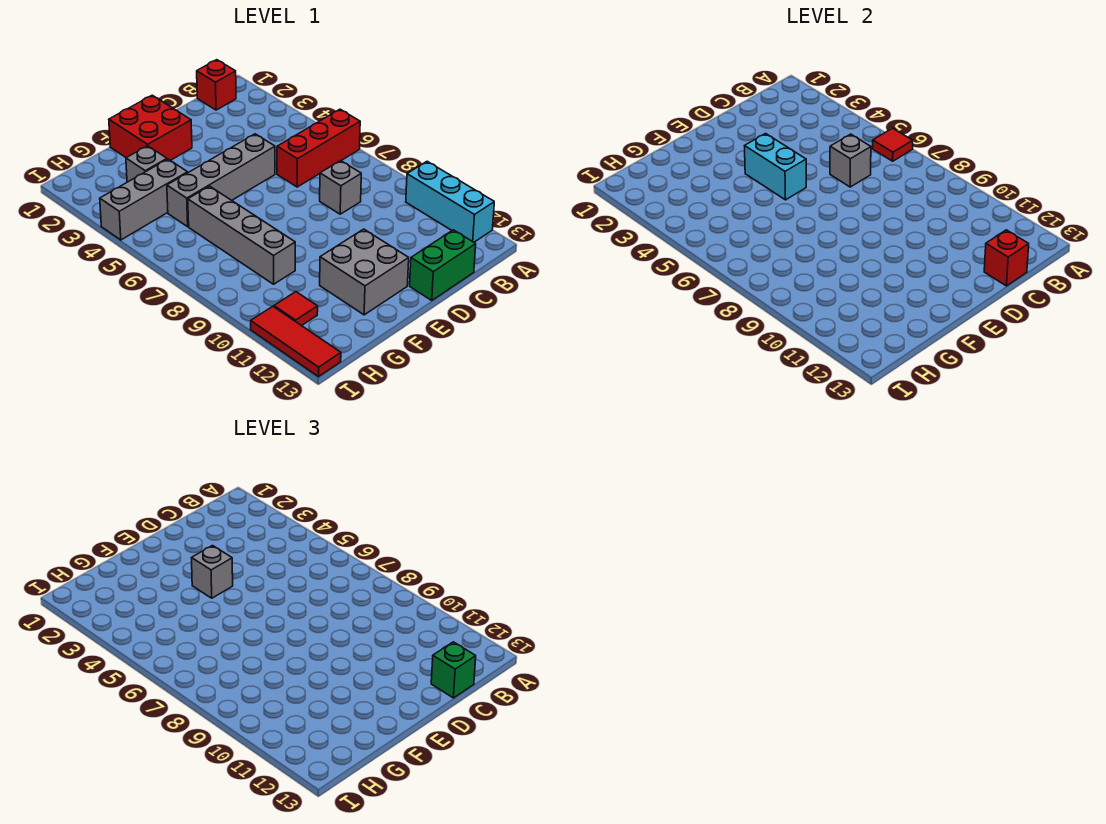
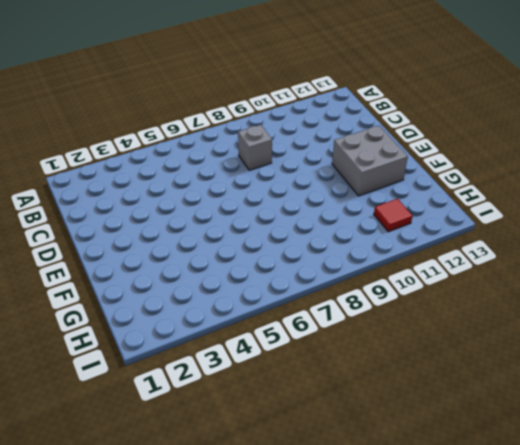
none -> red brick A6:C6 level 1
none -> cyan brick A10:A12 level 1
none -> red brick B1 level 1

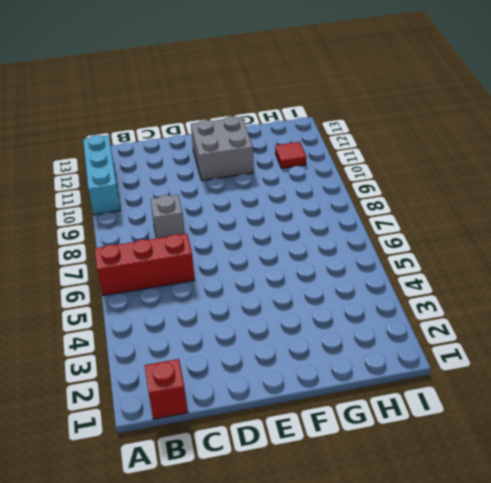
none -> green brick C13:D13 level 1
none -> grey brick D5:G5 level 1
none -> red brick E1:F2 level 1

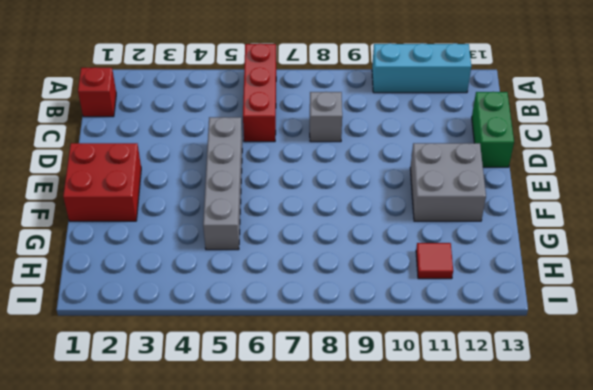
none -> grey brick G3 level 1
none -> grey brick G4:I4 level 1
none -> grey brick G6:G9 level 1

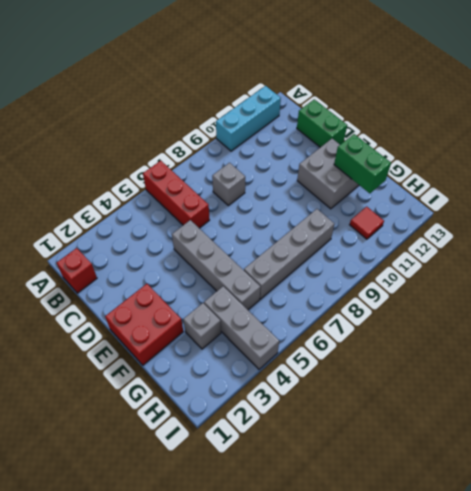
green brick F12:G12 level 2 -> none
none -> red tile I11:I13 level 1
none -> red tile A6 level 2
none -> grey brick C6 level 2

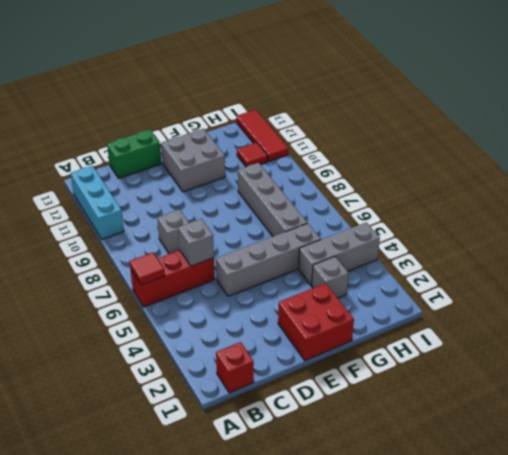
none -> red brick C13 level 2
none -> cyan brick E4:E5 level 2
none -> green brick C13 level 3

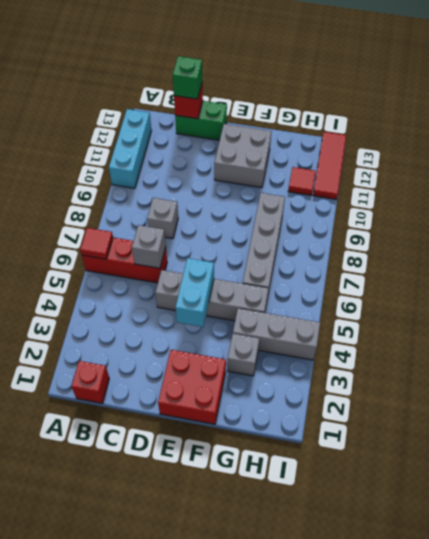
none -> grey brick E4 level 3

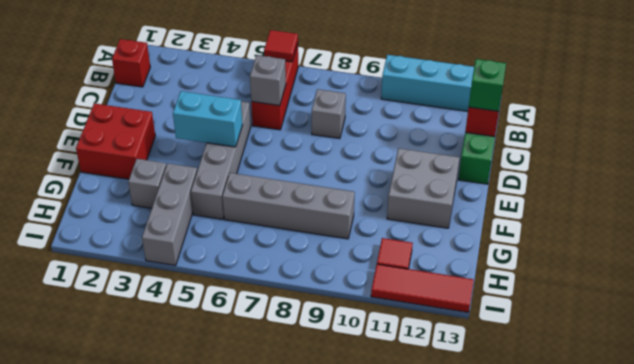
none -> grey brick E4 level 3

